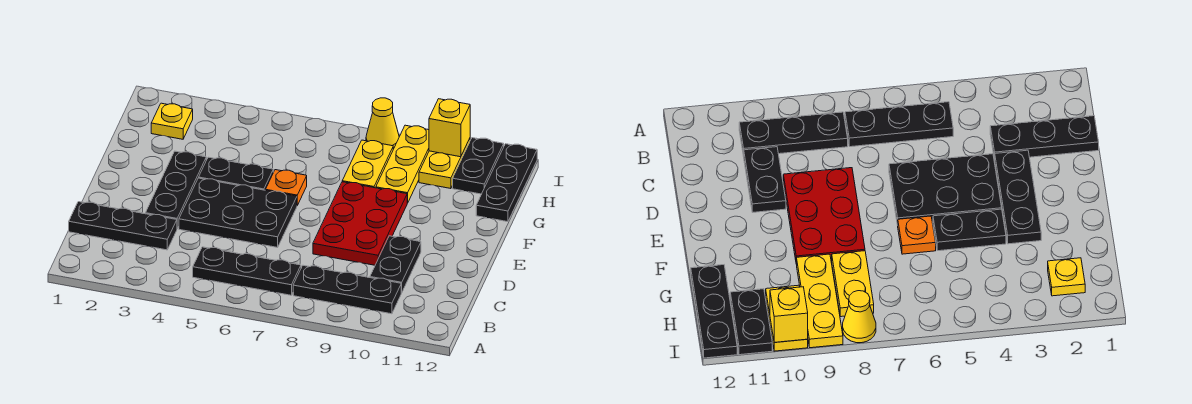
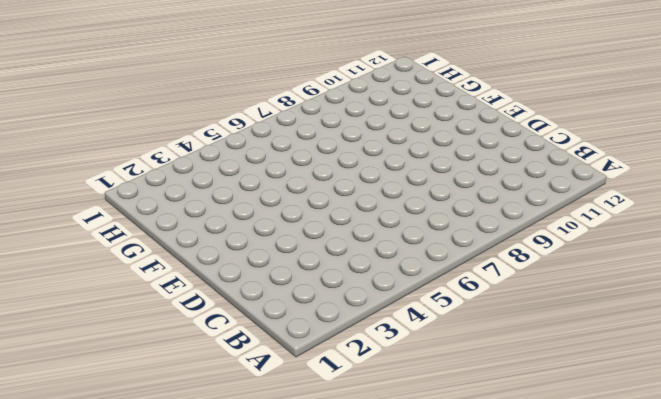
none -> black plate B5:B7 level 1
none -> black plate B8:B10 level 1
none -> black plate C1:C3 level 1

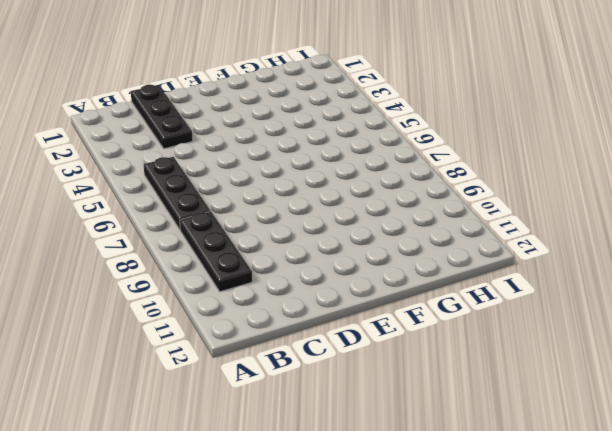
none -> black plate C10:D10 level 1
none -> black plate D3:F3 level 1
none -> black plate D4:E6 level 1

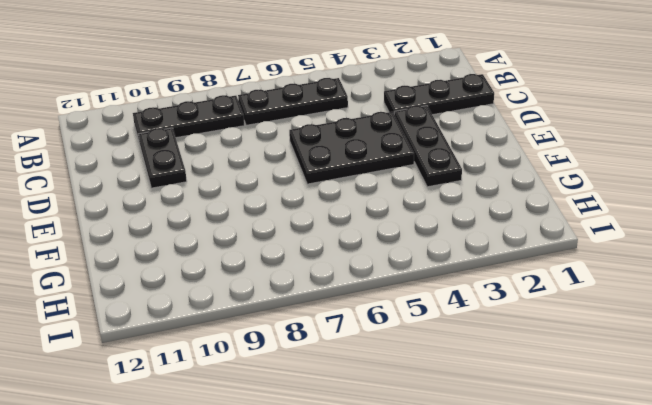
none -> red plate D8:F9 level 1
none -> black plate F4:F5 level 1
none -> orange plate F6 level 1

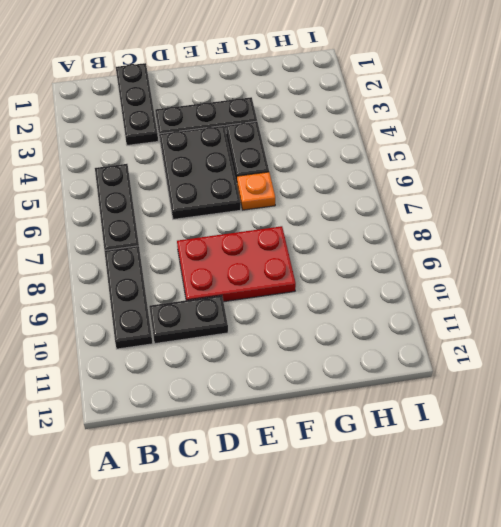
none -> yellow plate G8:H8 level 1
none -> yellow plate G9:I9 level 1
none -> black plate G12:I12 level 1

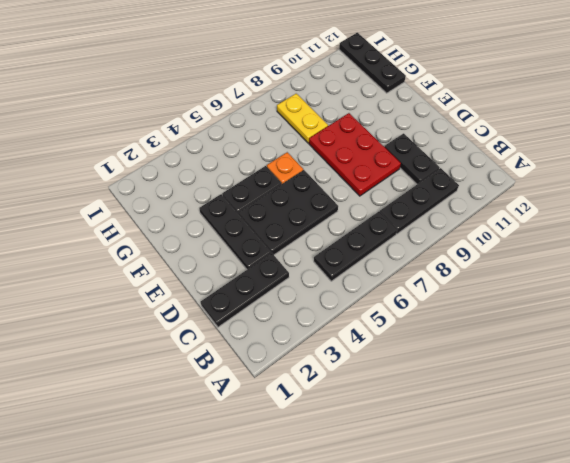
none -> yellow plate G9:I9 level 1
none -> yellow plate H2 level 1
none -> yellow plate H10:I10 level 1

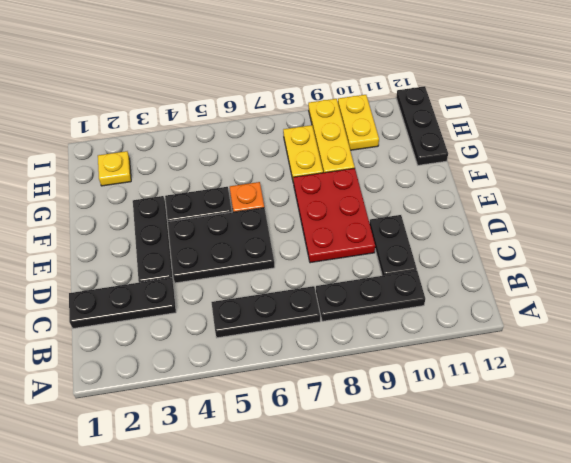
none -> black plate H11:I11 level 1
none -> yellow cone I8 level 1
none -> yellow brick I10 level 2

